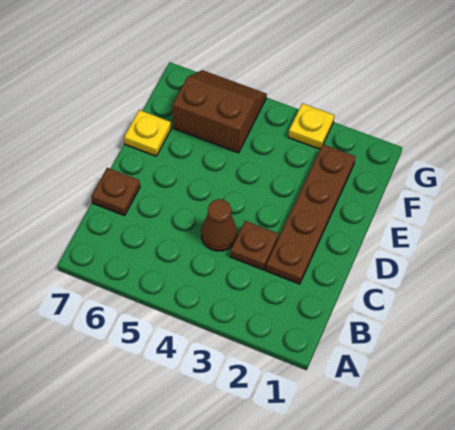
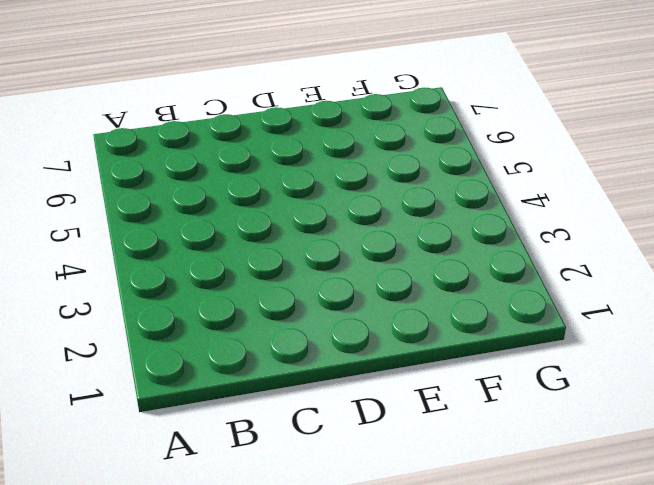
none -> brown plate C2:F2 level 1
none -> brown plate C3 level 1

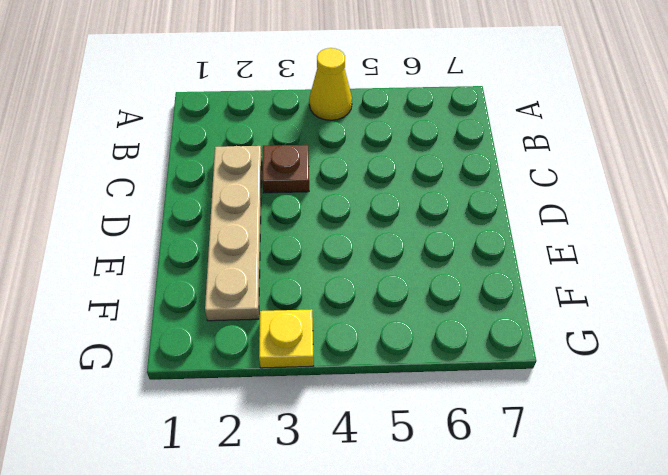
yellow cone A4 level 1 -> none
tan plate C2:F2 level 1 -> brown plate C2:F2 level 1
none -> brown cone C4 level 1
none -> brown plate C7 level 1

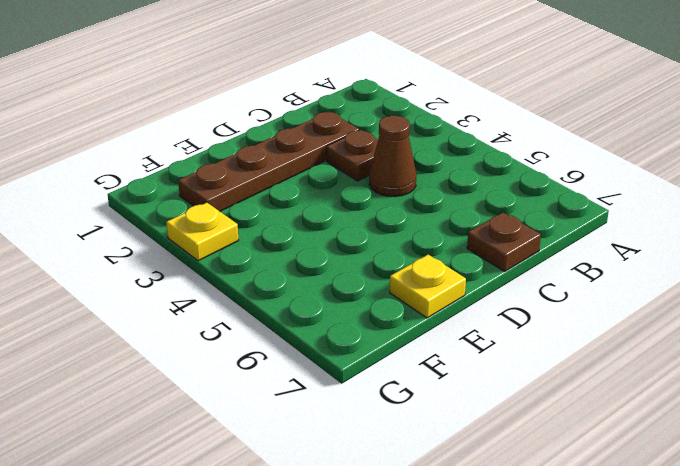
none -> brown slope F5:G6 level 1 top F

